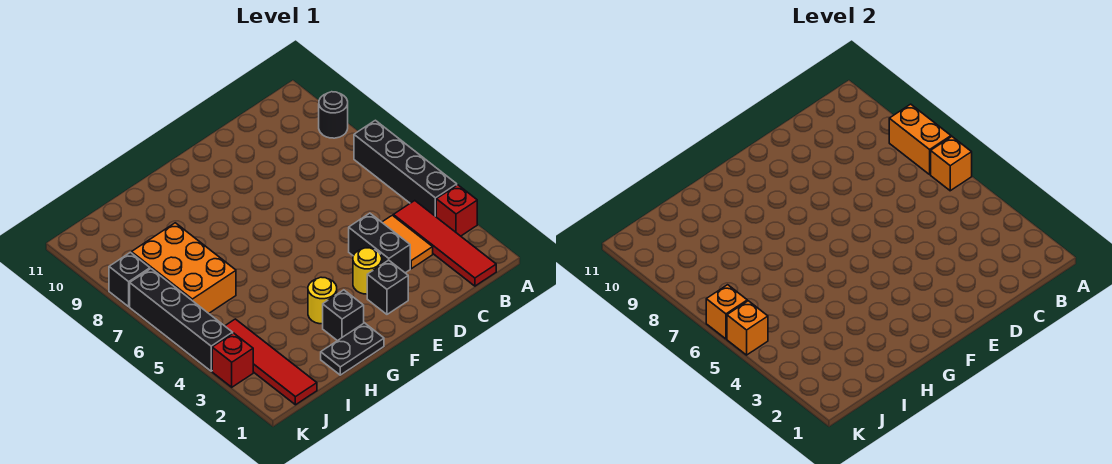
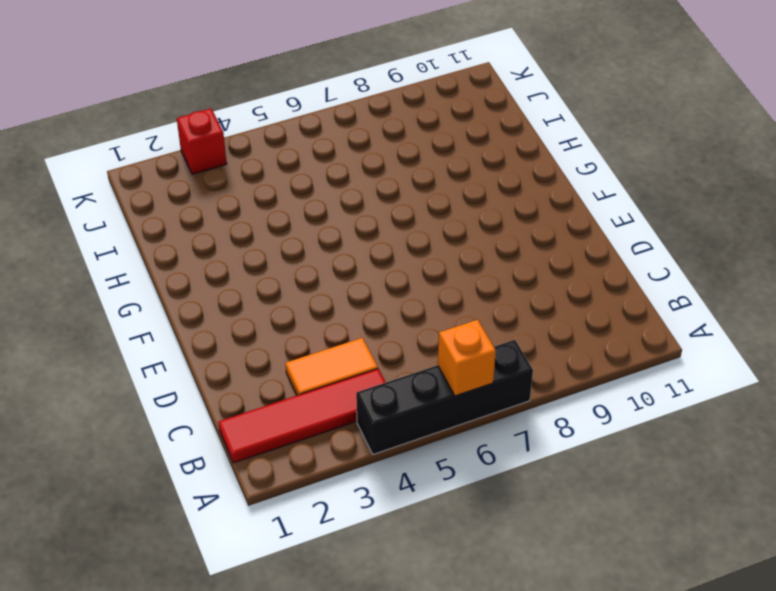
none -> red brick A3 level 1
none -> black round brick A9 level 1
none -> black brick D3:D4 level 1

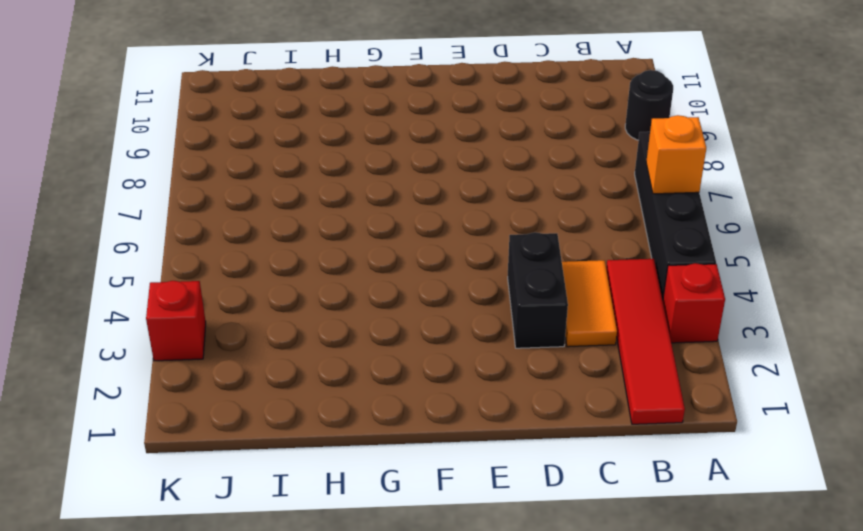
none -> black brick E2 level 1
none -> yellow round brick E3 level 1
none -> black plate G1:H1 level 1

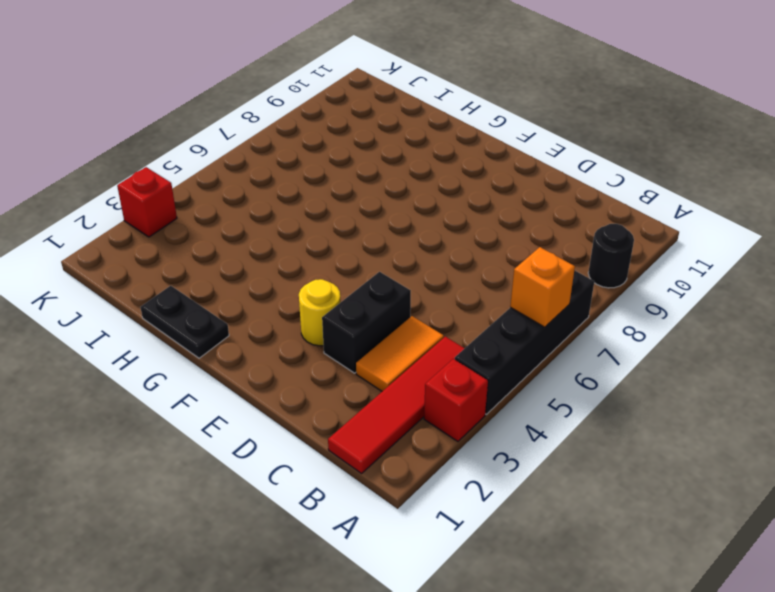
none -> black brick E2 level 1
none -> black brick G2 level 1
none -> yellow round brick G3 level 1

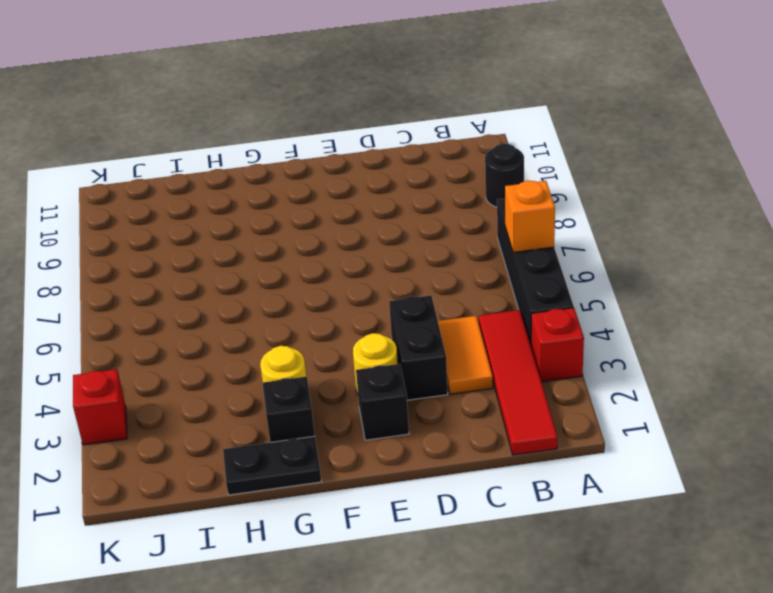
none -> orange brick I6:J8 level 1
none -> red tile J1:J4 level 1
none -> black brick K4:K7 level 1

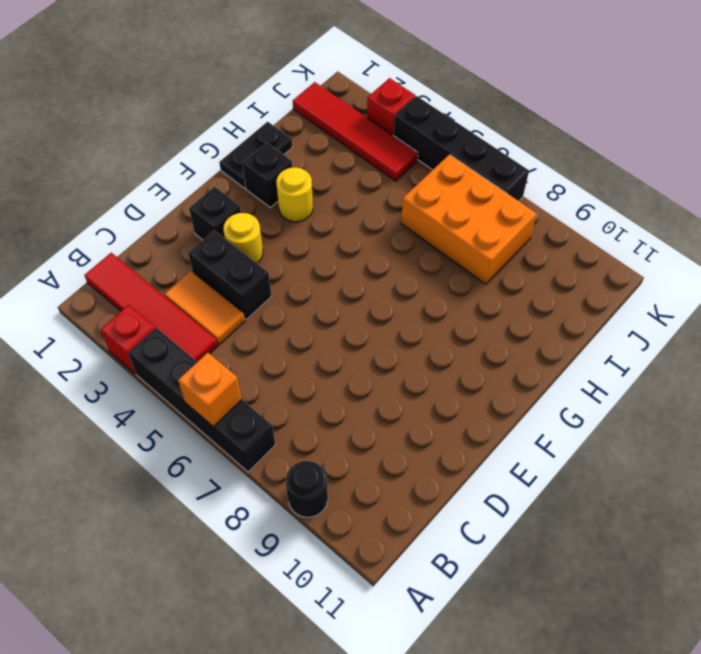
none -> black brick K8 level 1
none -> orange brick A7:A8 level 2
none -> orange brick K5 level 2

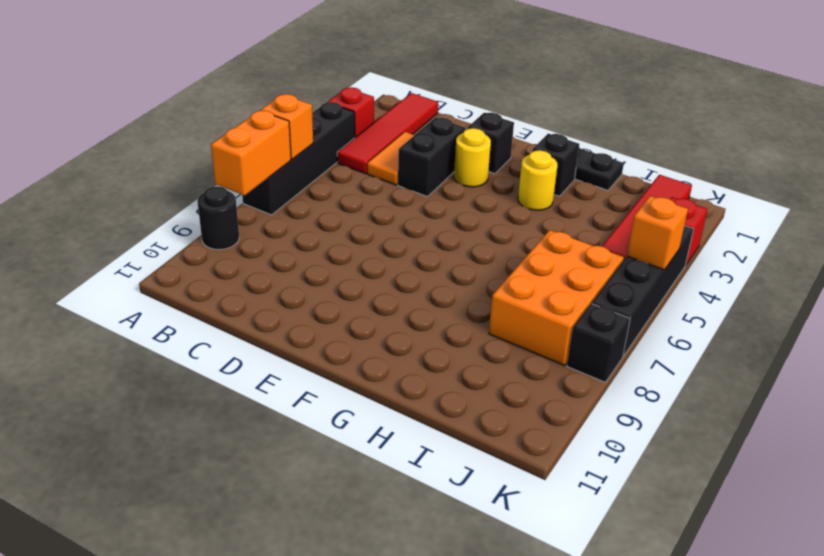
none -> orange brick K6 level 2

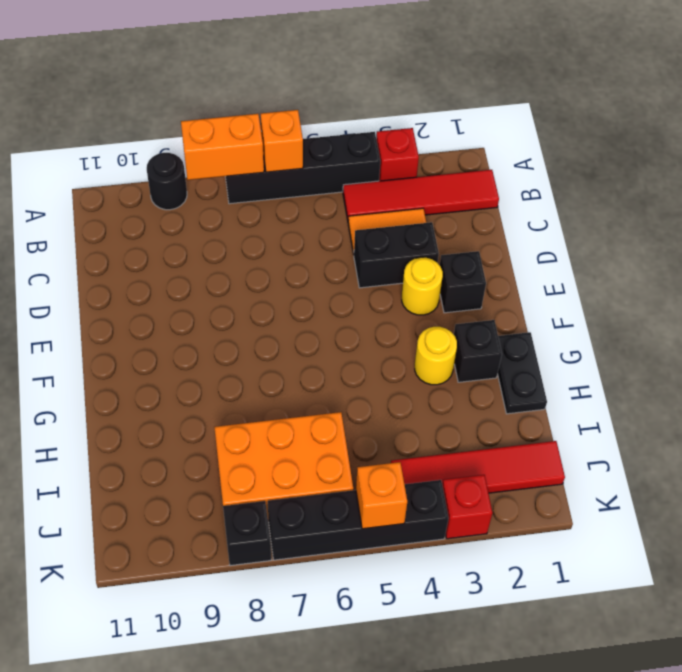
none -> orange brick K6 level 2

